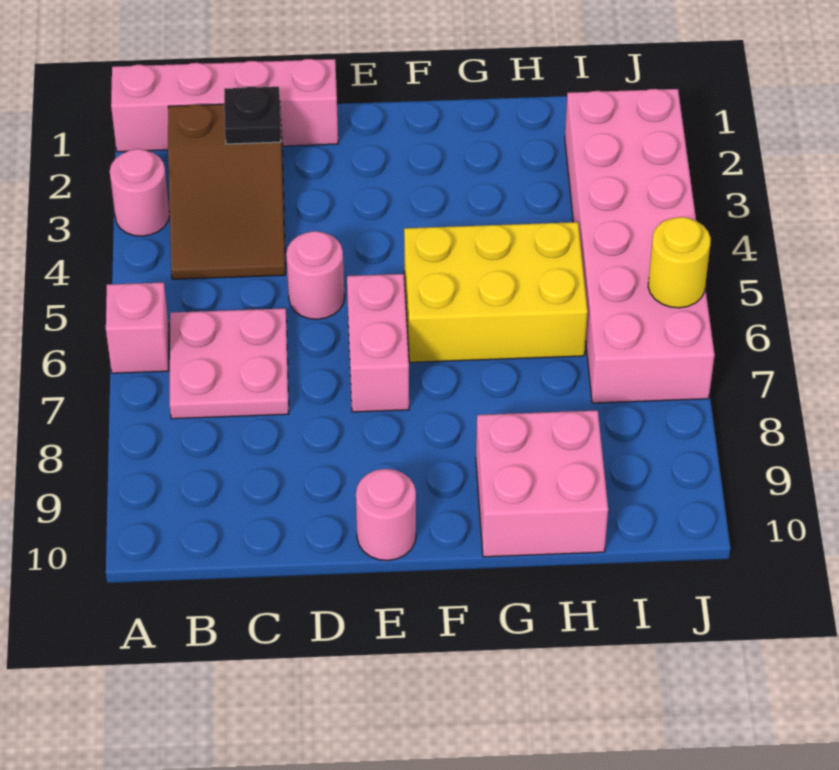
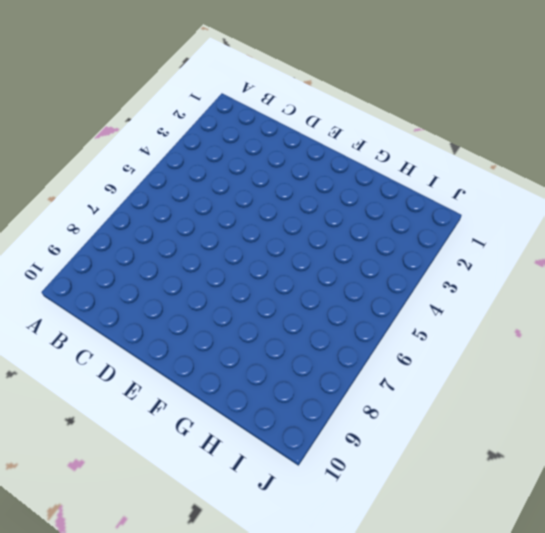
none -> pink brick A1:D1 level 1
none -> pink round brick A3 level 1
none -> pink brick A6 level 1

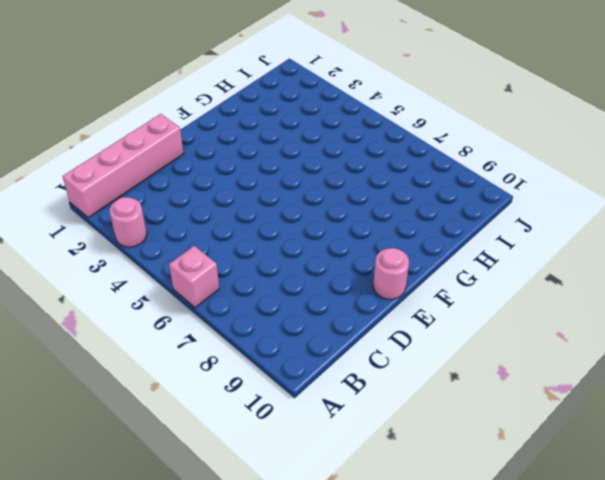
none -> brown slope B2:C4 level 1 top 2
none -> pink plate B6:C7 level 1
none -> pink round brick D5 level 1

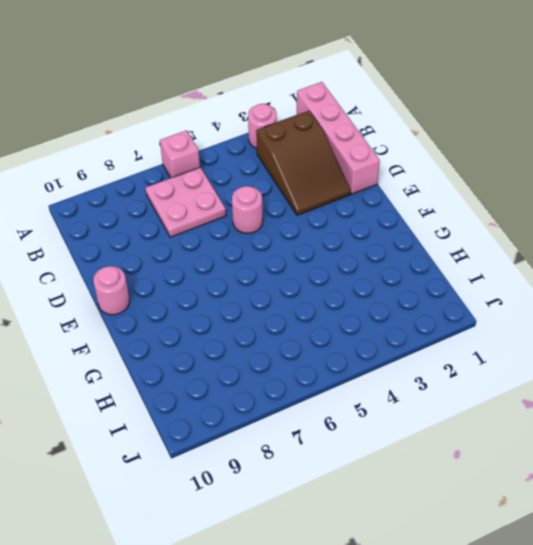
brown slope B2:D3 level 1 top B -> brown slope B2:C4 level 1 top 2
none -> pink brick E6:E7 level 1
none -> yellow brick F5:H6 level 1
none -> pink brick G9:H10 level 1

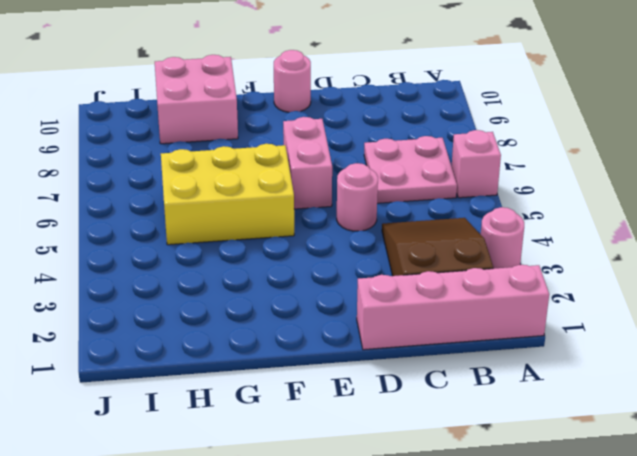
none -> pink brick I2:J7 level 1
none -> black plate C2 level 2
none -> yellow round brick J6 level 2

